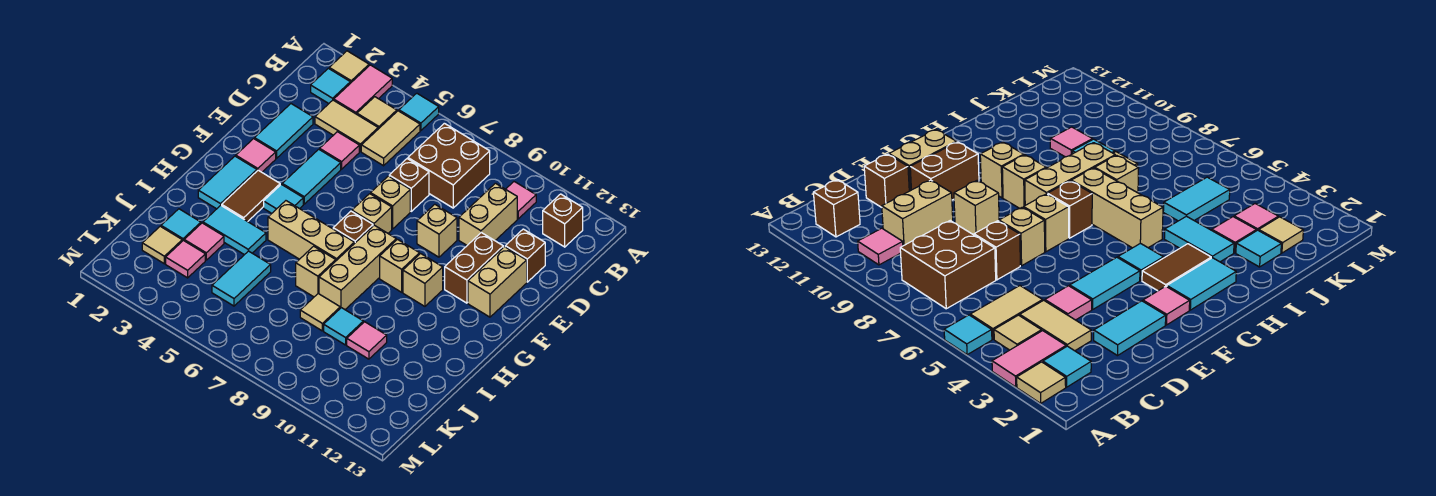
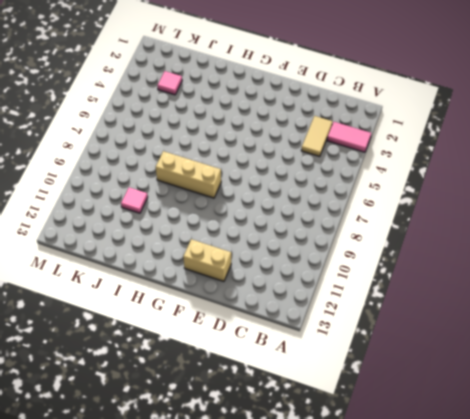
none -> tan tile A2 level 1
none -> cyan tile A5 level 1
none -> cyan tile B2 level 1
none -> tan tile B4 level 1

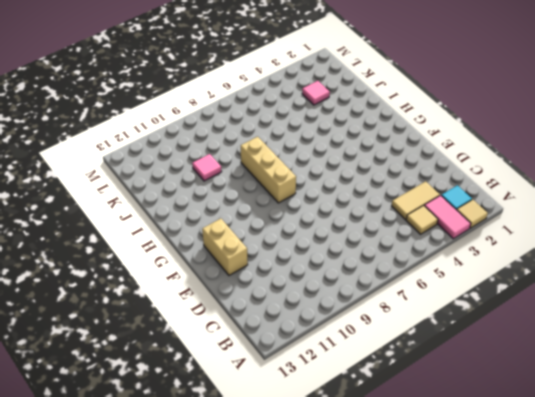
none -> cyan tile A5 level 1
none -> tan tile B5:C5 level 1
none -> brown brick B7:C8 level 1
none -> pink tile B10 level 1

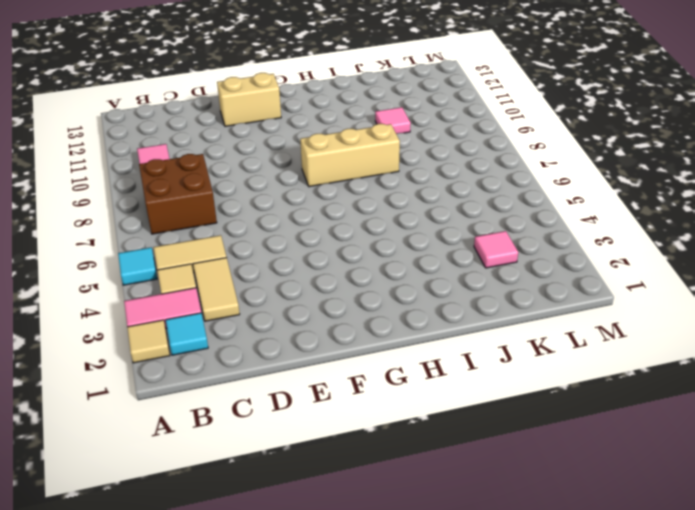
none -> brown brick B12 level 1
none -> tan brick C10:D10 level 1
none -> cyan tile D2:E2 level 1
none -> pink tile D4 level 1

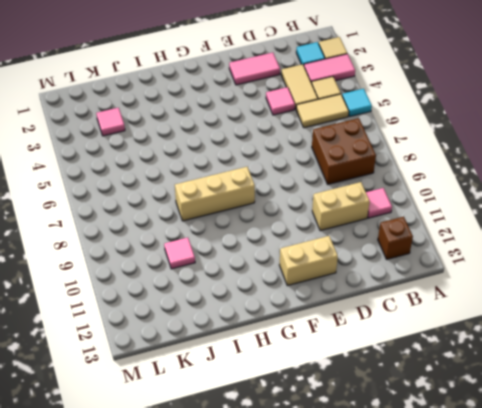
pink tile D2:E2 level 1 -> cyan tile D2:E2 level 1
none -> brown brick D7 level 1
none -> brown brick D12 level 1
none -> cyan tile E4:F4 level 1
none -> tan brick E7 level 1

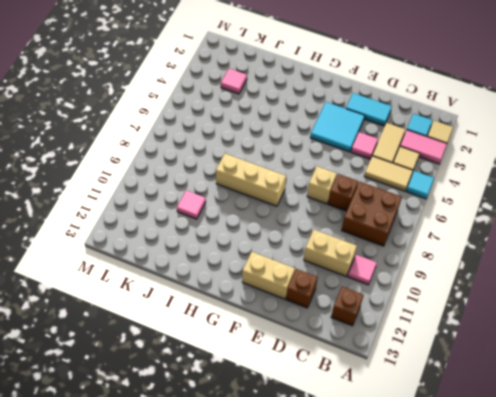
cyan tile E3:F4 level 1 -> cyan tile E4:F4 level 1
none -> tan brick E9 level 1
none -> brown brick E11:F11 level 1
none -> pink tile F2 level 1
none -> tan brick F7 level 1

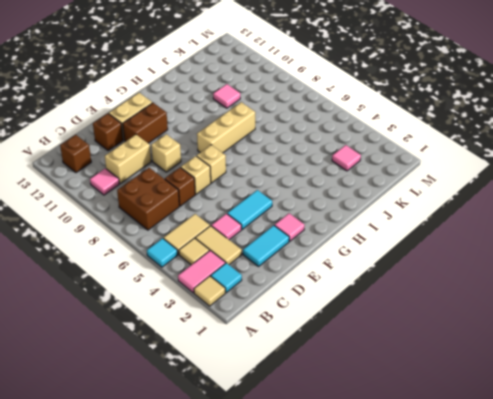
none -> cyan tile G2:H2 level 1
none -> brown tile G3:H3 level 1
none -> cyan tile G4 level 1
none -> brown brick G7 level 1

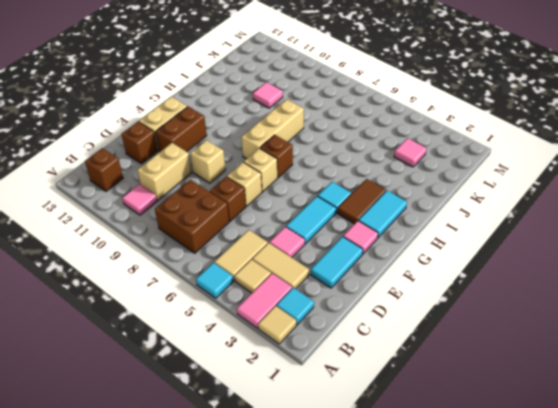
none -> tan brick G9 level 1
none -> tan brick G10 level 1
none -> tan brick H5:H7 level 1
none -> cyan tile I3:I4 level 1

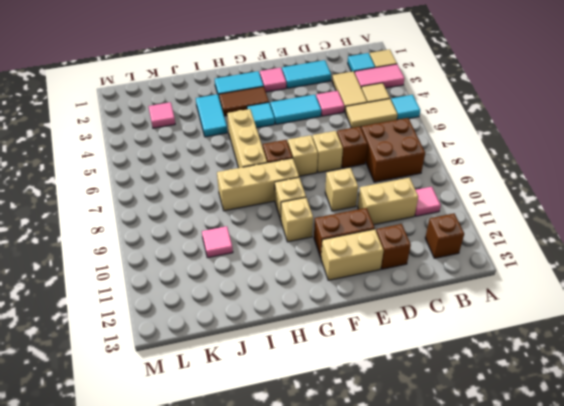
none -> tan brick I7 level 1
none -> cyan tile J2 level 1
none -> pink tile J3 level 1
none -> cyan tile J5:K5 level 1

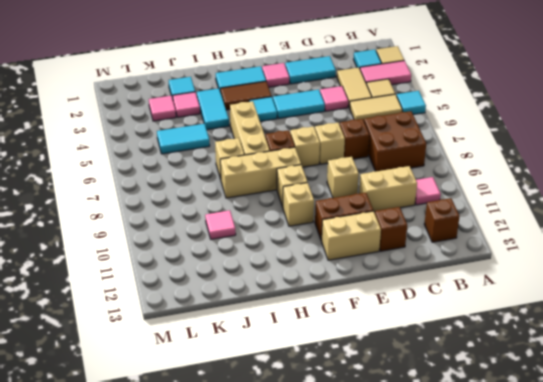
none -> tan tile J8 level 1
none -> cyan tile J9 level 1
none -> tan tile K2 level 1

